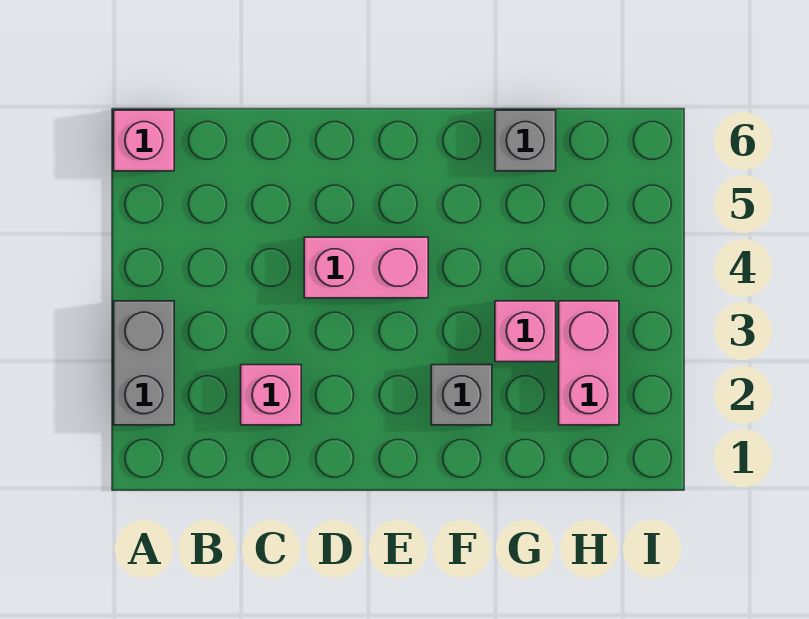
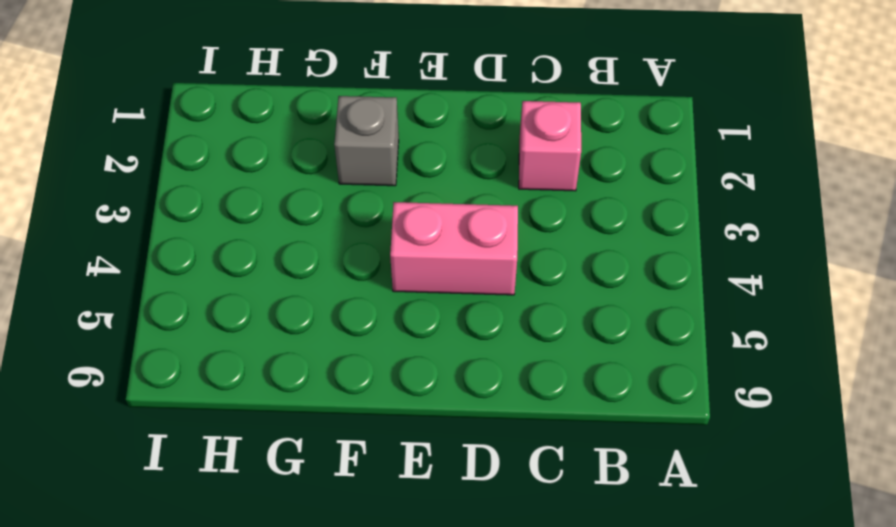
none -> grey brick A2:A3 level 1
none -> pink brick A6 level 1

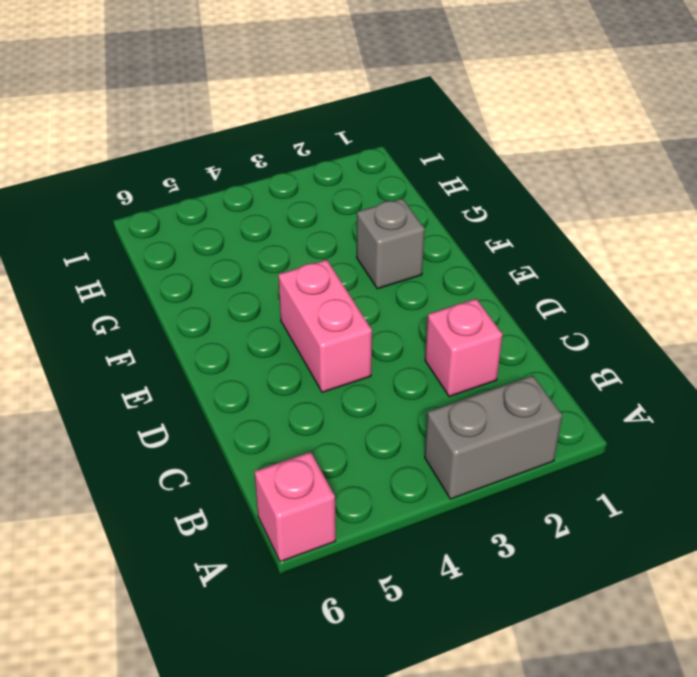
none -> pink brick G3 level 1
none -> grey brick G6 level 1

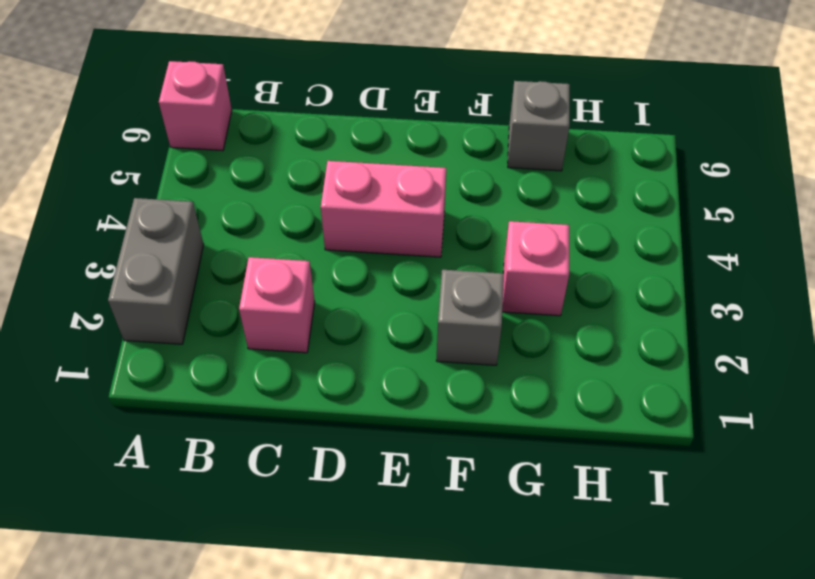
none -> pink brick H2:H3 level 1

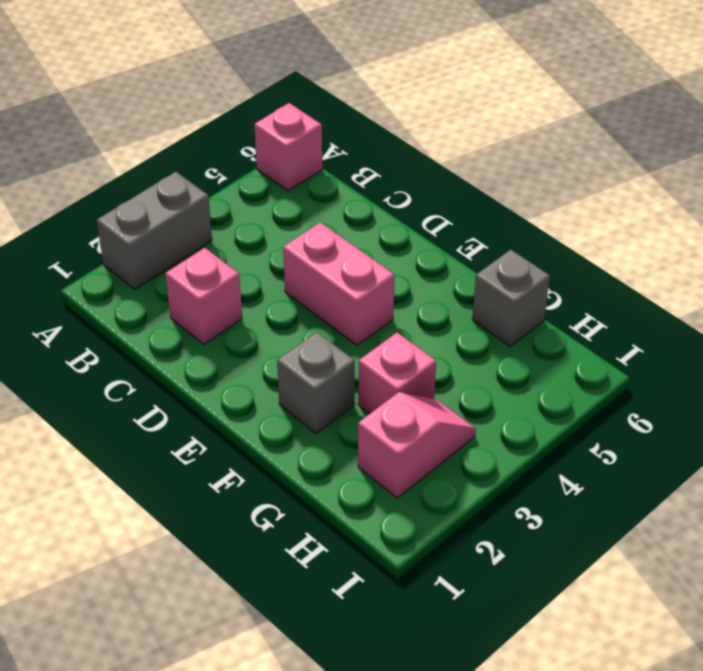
pink slope H2:H3 level 1 top 2 -> pink brick H2:H3 level 1

